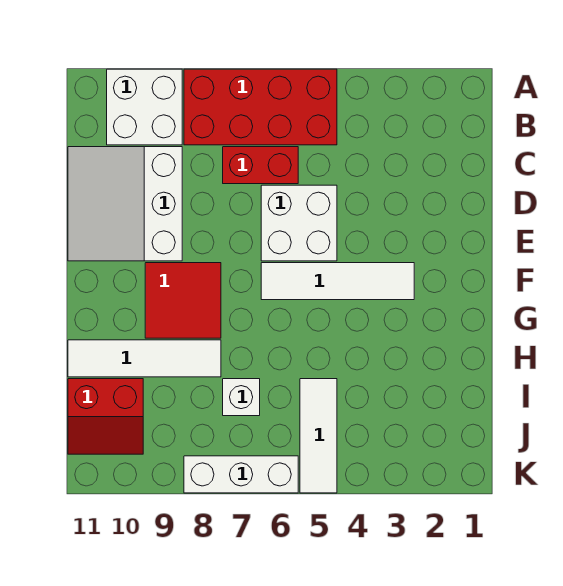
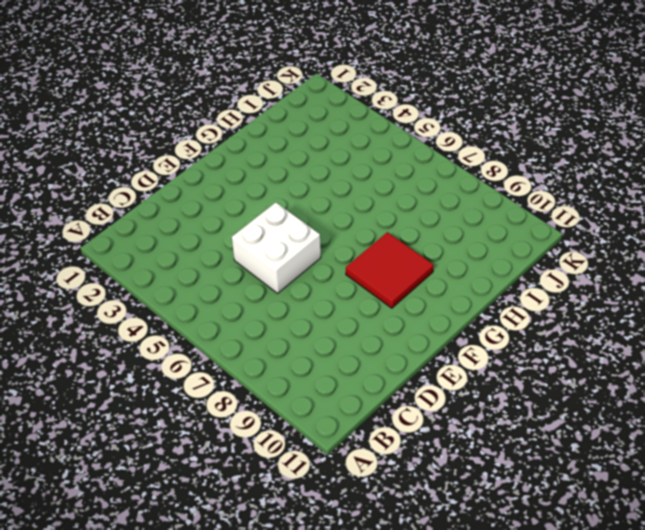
none -> red brick A5:B8 level 1
none -> white brick A9:B10 level 1
none -> red brick C6:C7 level 1

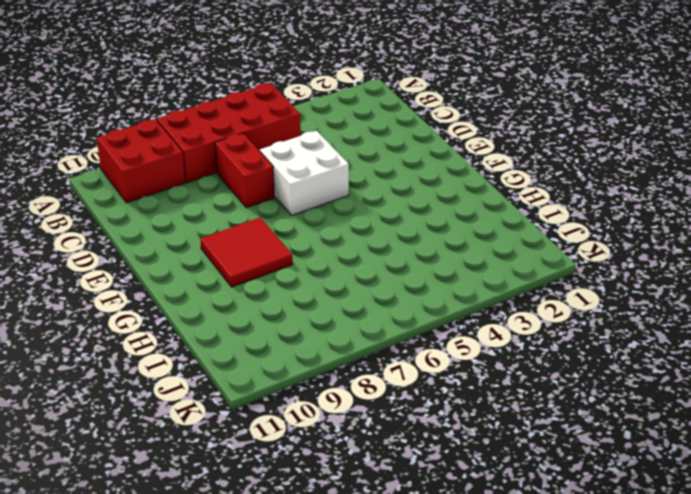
red brick A9:B10 level 1 -> white brick A9:B10 level 1
red brick C7:D7 level 1 -> red brick C6:C7 level 1
none -> white slope C9:E11 level 1 top 9
none -> white tile F3:F6 level 1
none -> white tile H8:H11 level 1

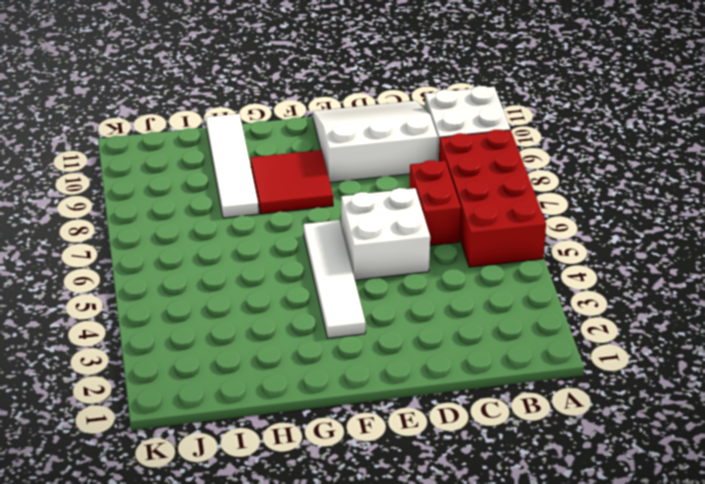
none -> white tile I5:K5 level 1
none -> white brick I7 level 1
none -> red slope I10:J11 level 1 top I

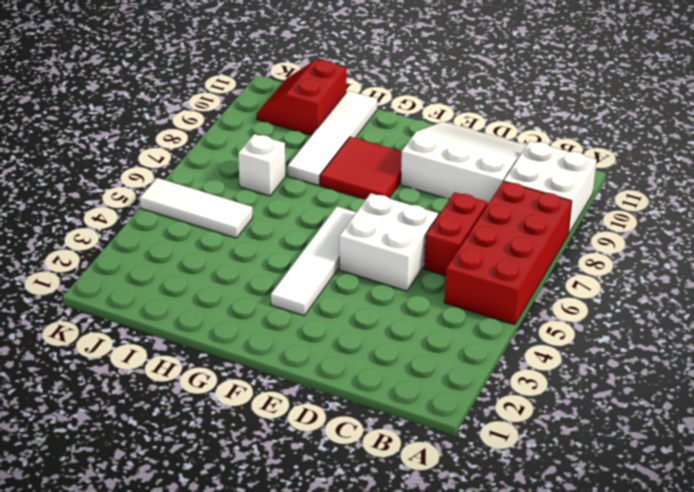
none -> white brick K6:K8 level 1

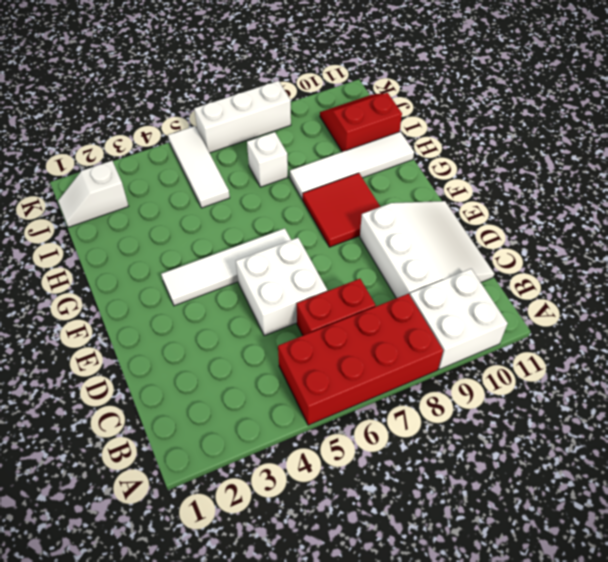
white slope J1:J2 level 1 top 2 -> none

